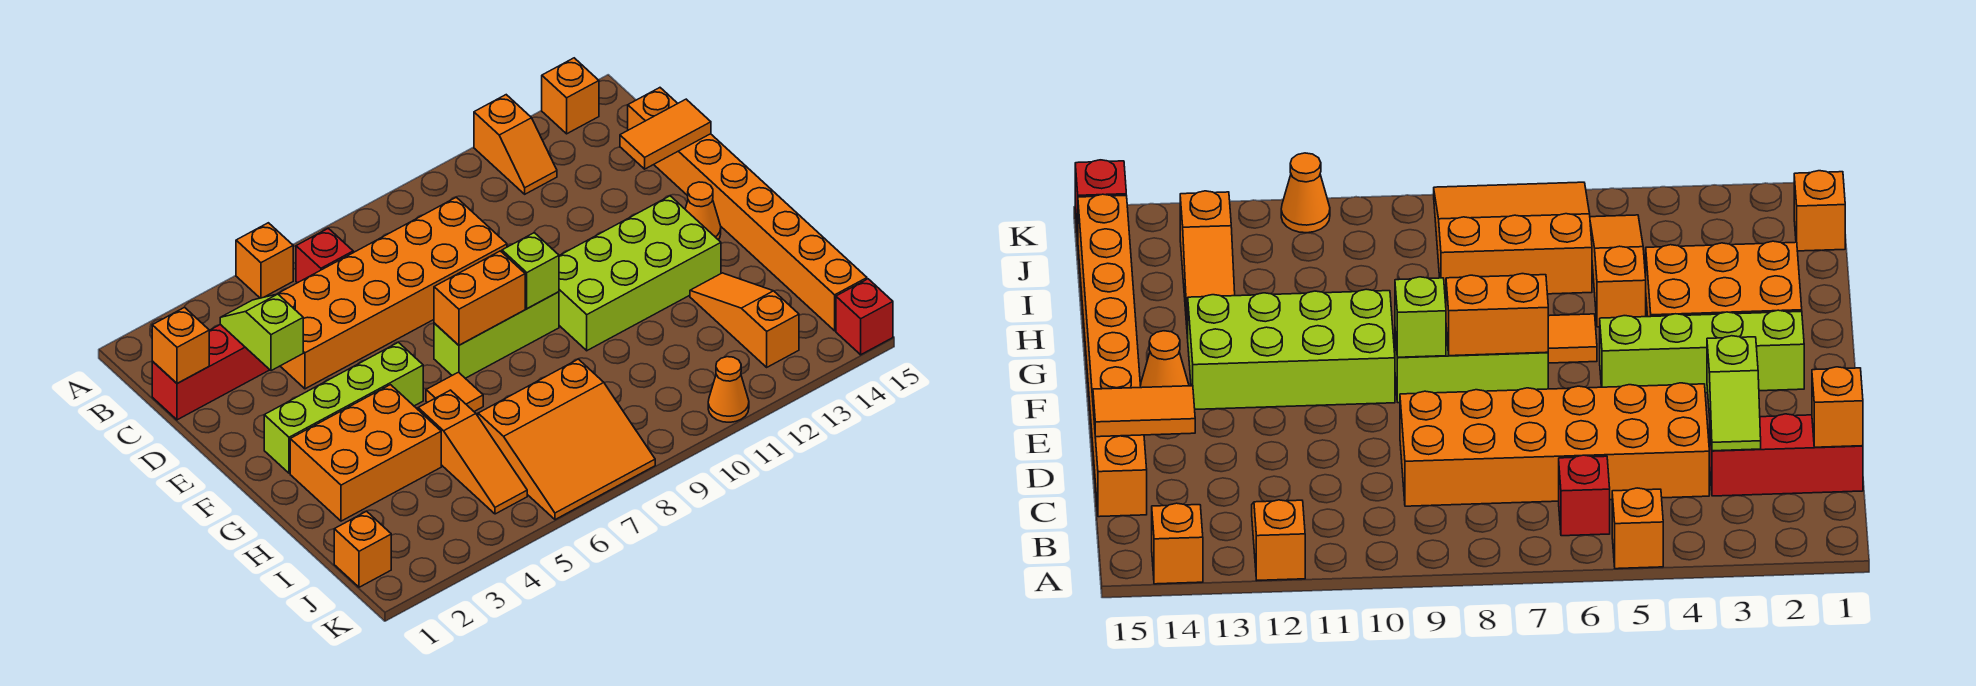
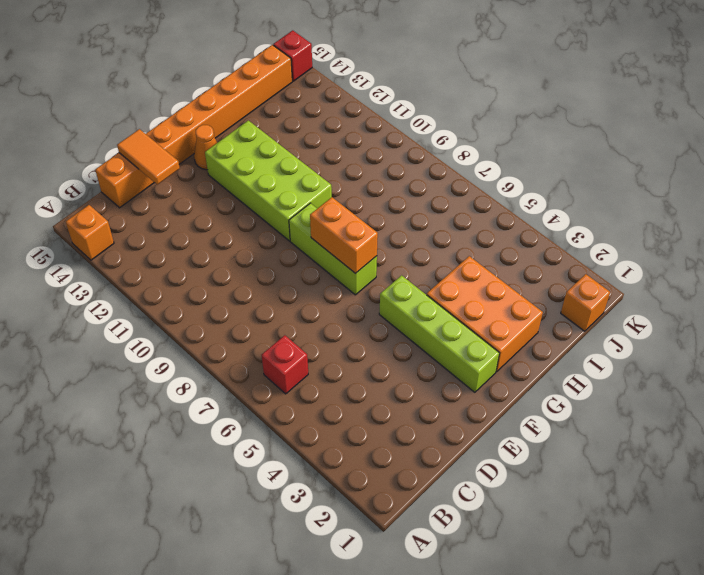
none -> orange brick A5 level 1
none -> orange slope A12:B12 level 1 top A
none -> red brick C1:C3 level 1

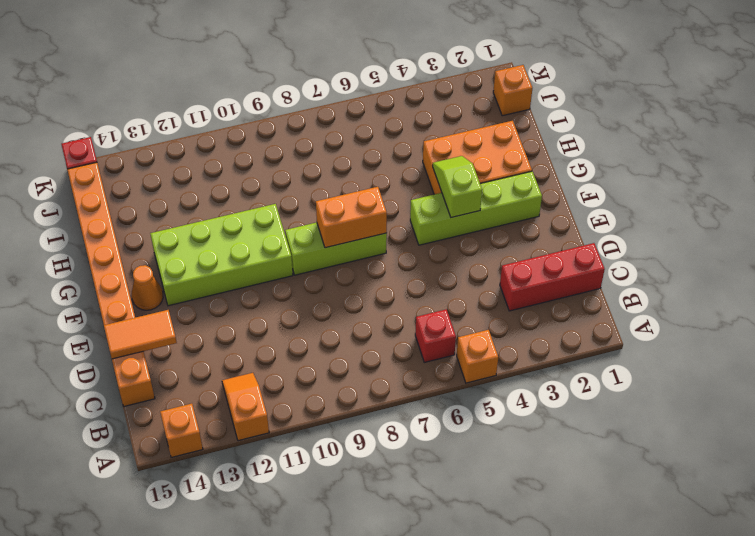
lime slope F4:G4 level 2 top F -> lime slope C3:D3 level 2 top D
none -> orange brick C4:D9 level 1
none -> orange tile G6 level 1
none -> orange slope H5:J5 level 1 top H

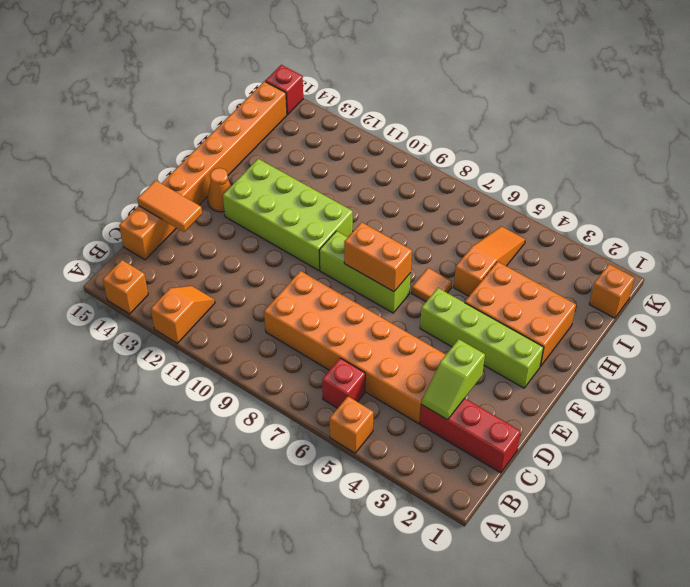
none -> orange slope H13:J13 level 1 top J
none -> orange slope I6:K8 level 1 top I
none -> orange cone K11 level 1

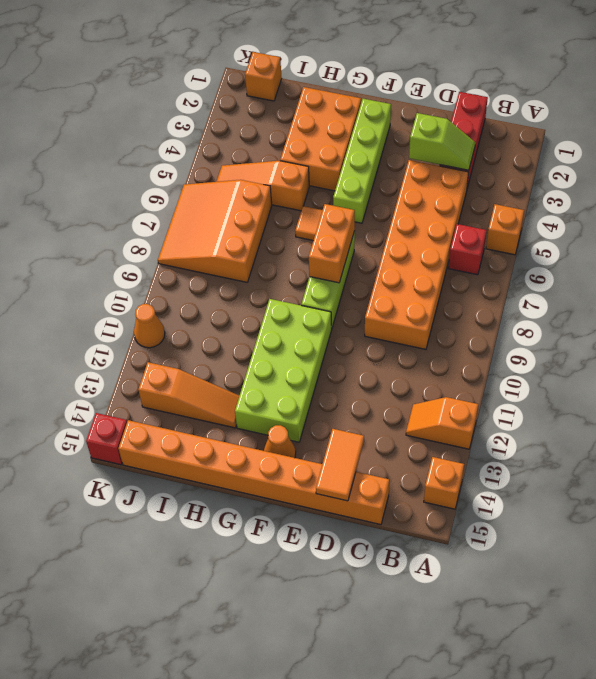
none -> orange brick C1 level 2
none -> lime brick F9 level 2

